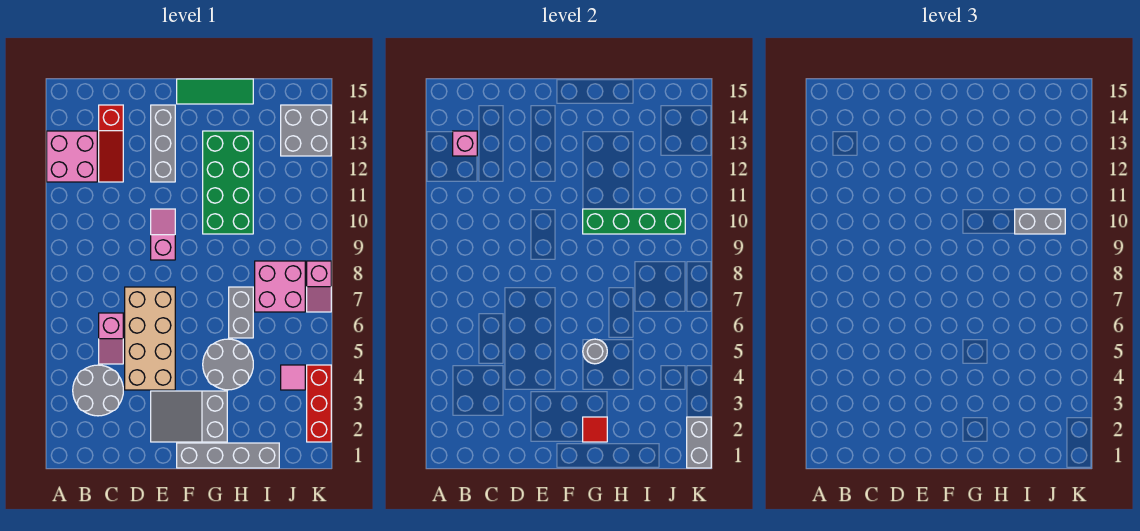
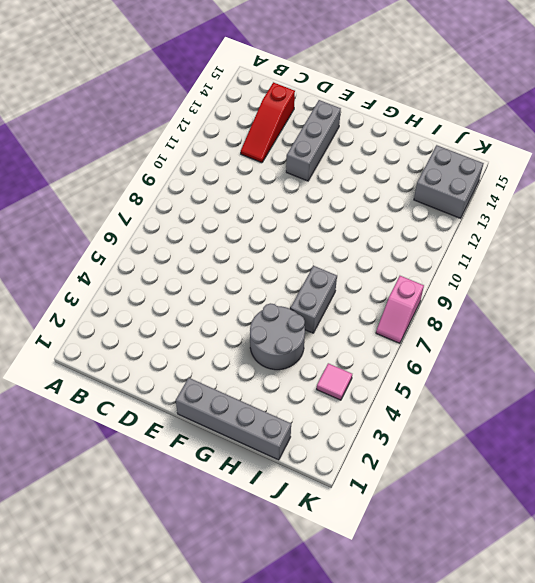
none -> pink brick A12:B13 level 1
none -> grey round brick B3:C4 level 1
none -> pink slope C5:C6 level 1 top 6

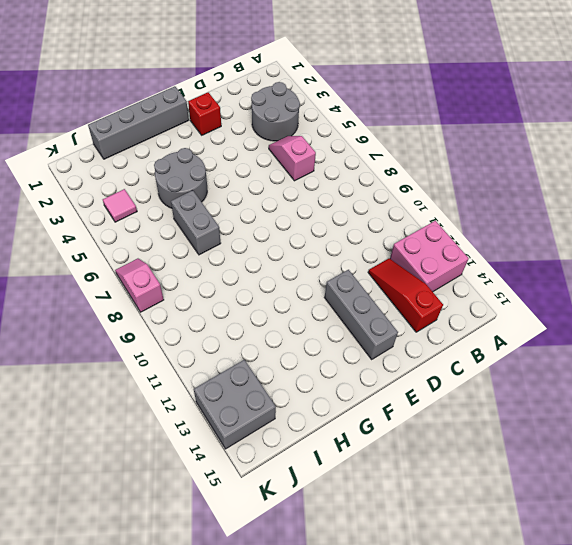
red brick E2 level 1 -> grey slope E2:G3 level 1 top G
none -> tan brick D4:E7 level 1
none -> pink slope E9:E10 level 1 top 9
none -> green tile F15:H15 level 1

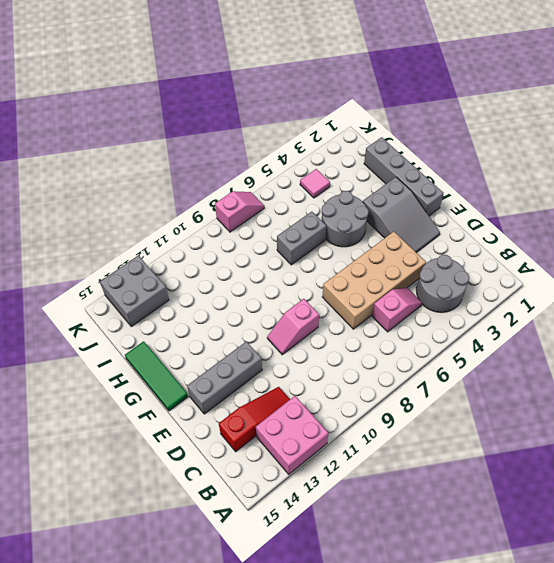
none -> green brick G10:H13 level 1
none -> pink brick I7:J8 level 1
none -> red brick K2:K4 level 1

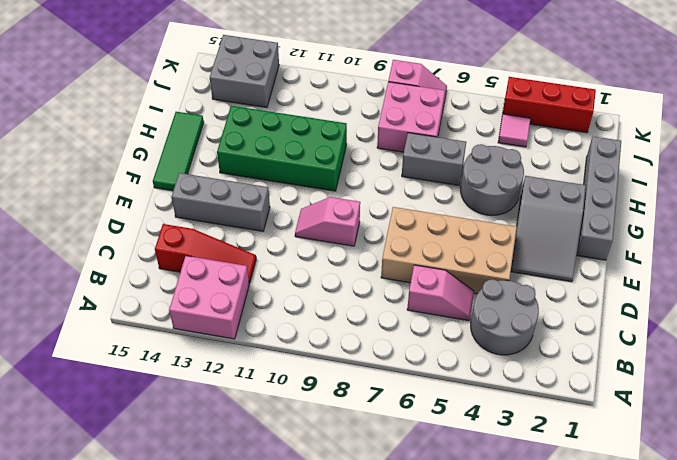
none -> pink brick B13 level 2
none -> red tile G2 level 2
none -> grey round brick G5 level 2

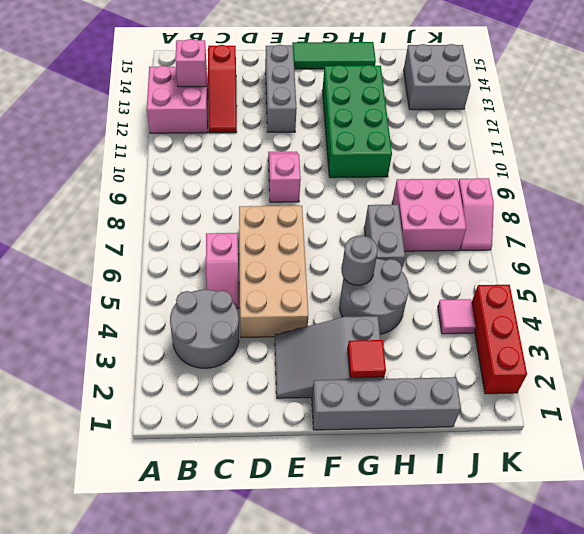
none -> green brick G10:J10 level 2
none -> grey brick K1:K2 level 2
none -> grey brick I10:J10 level 3

